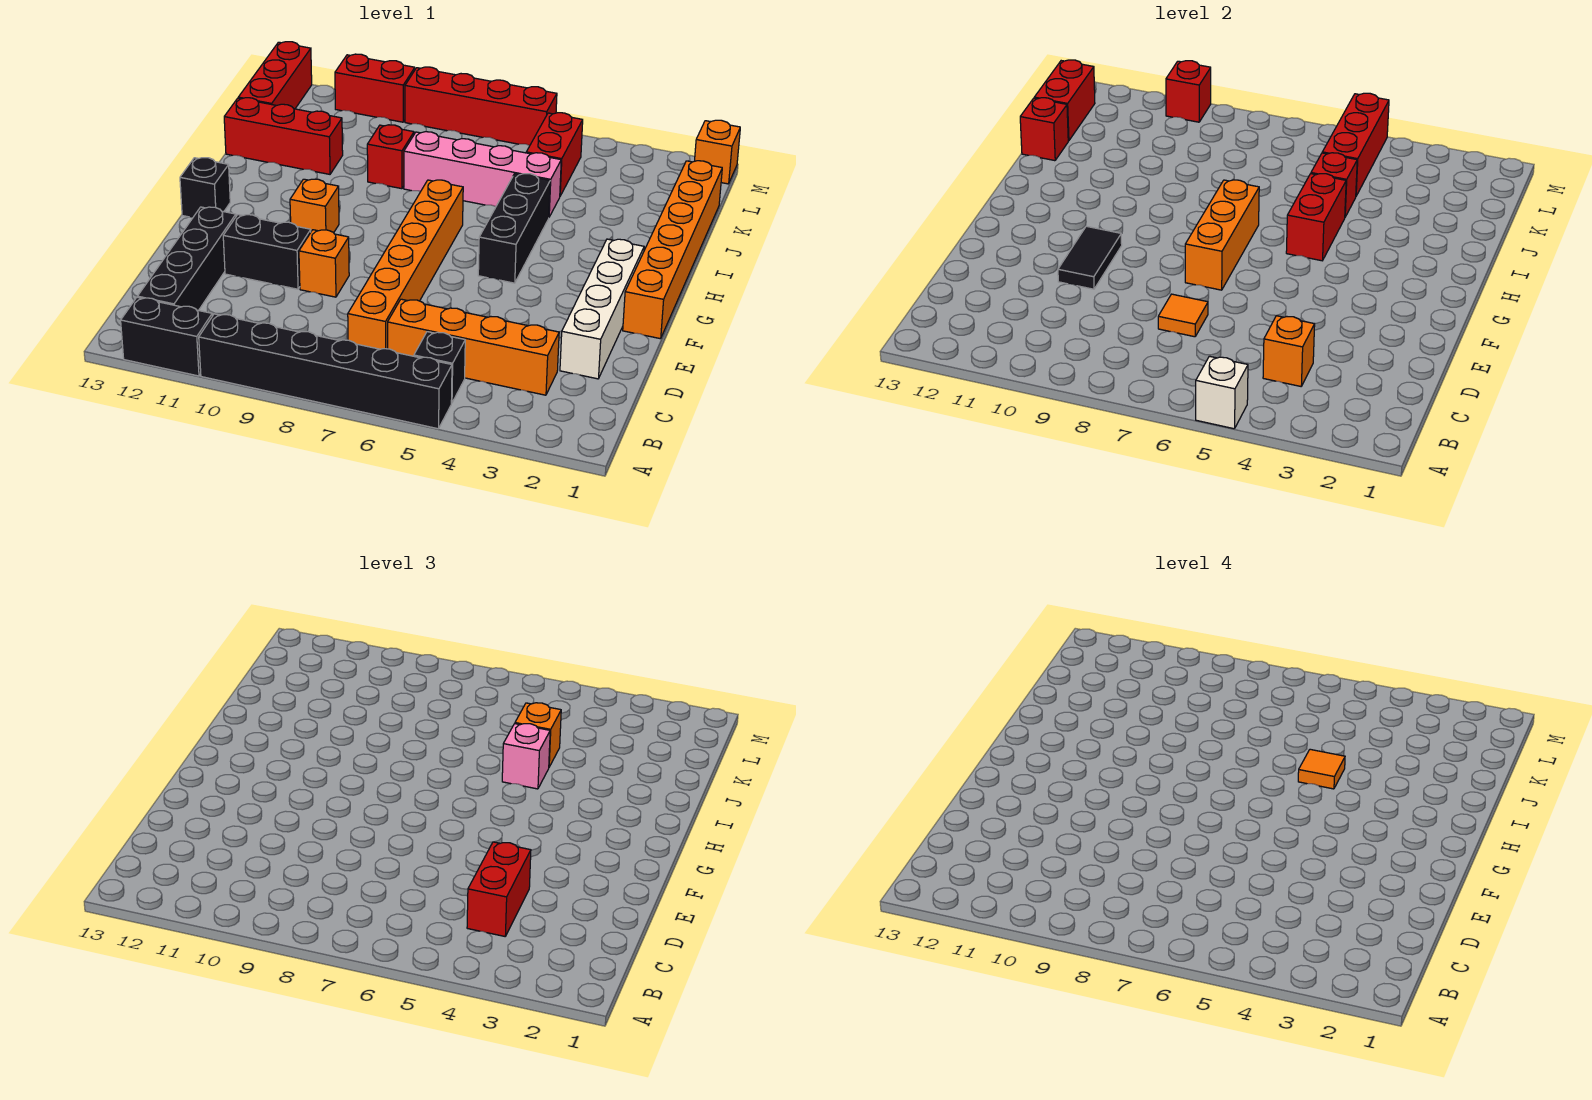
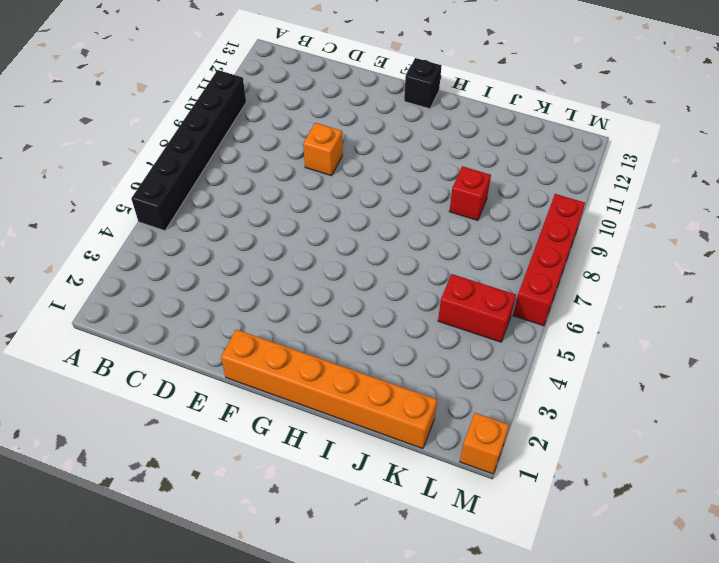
none -> black brick A11:A12 level 1
none -> black brick B5 level 1
none -> black brick B12:E12 level 1
none -> orange brick C3:C6 level 1

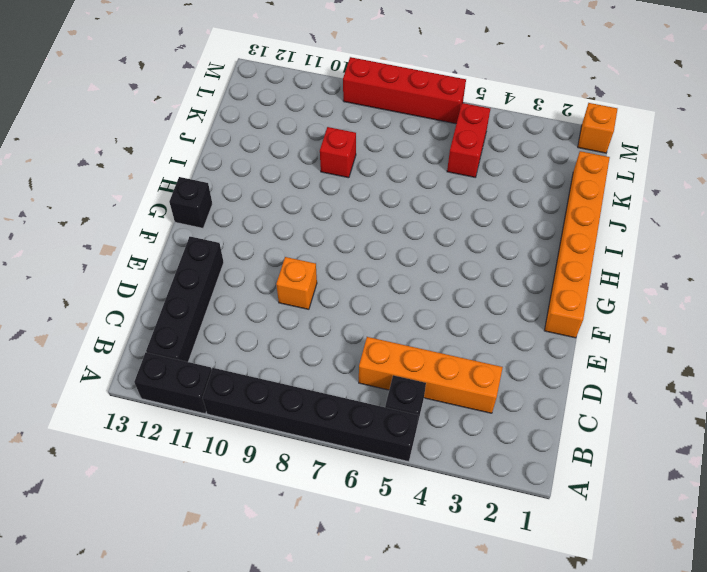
none -> orange brick C7:H7 level 1
none -> white brick D2:G2 level 1
none -> black brick E10:E11 level 1
none -> black brick G5:I5 level 1

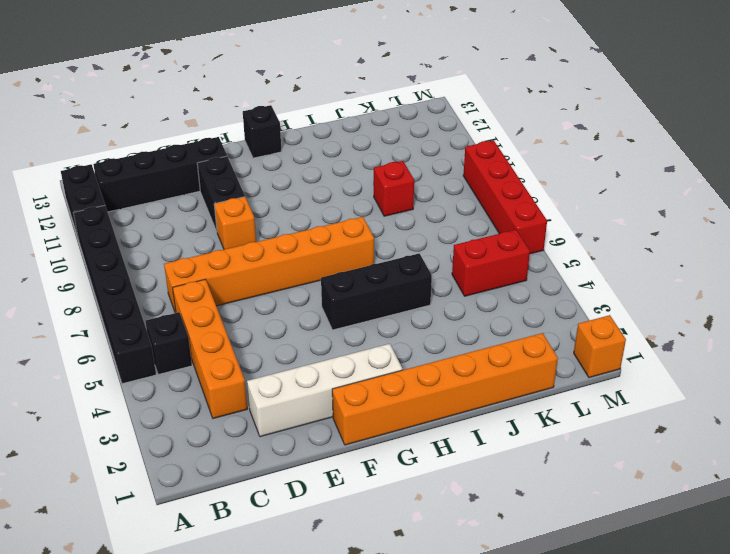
none -> orange brick G10 level 1
none -> pink brick J5:J8 level 1
none -> red brick J11:J13 level 1
none -> red brick K13:M13 level 1

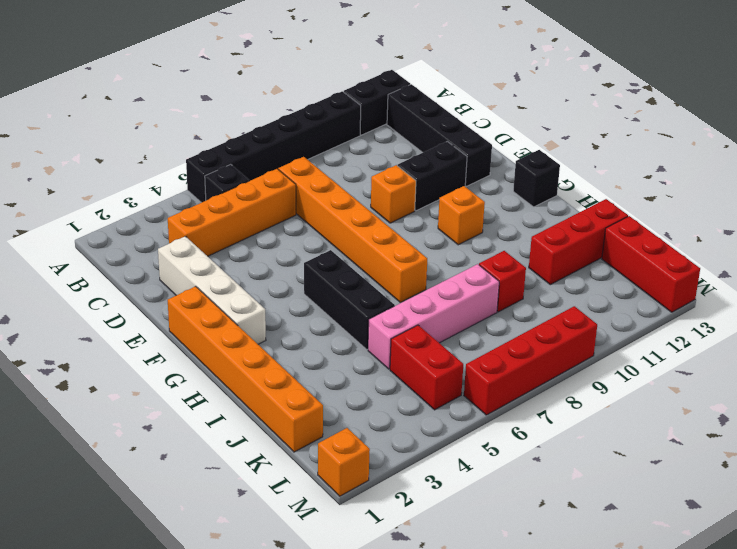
none -> red brick M10:M11 level 1
none -> white brick A5 level 2
none -> orange brick C4 level 2
none -> orange tile D7 level 2

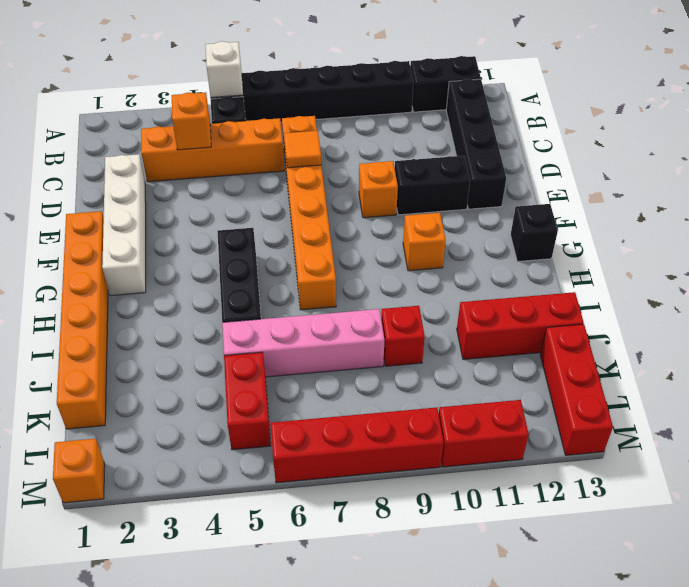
none -> black tile E10:F10 level 2
none -> orange brick F7:H7 level 2
none -> red brick H5:I5 level 2
none -> red brick J5 level 2

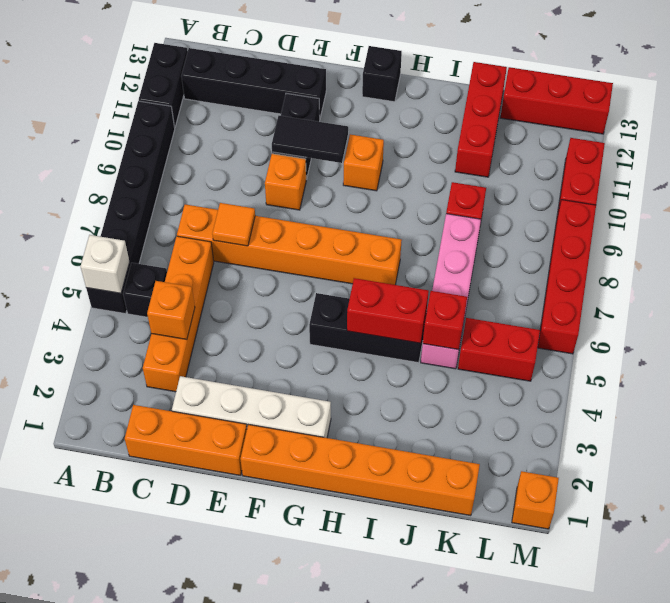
orange brick C1:E1 level 1 -> orange brick F7:H7 level 2
none -> red brick J13 level 2
none -> red brick K5:M5 level 2
none -> red brick K13:L13 level 2
none -> red brick M10 level 2

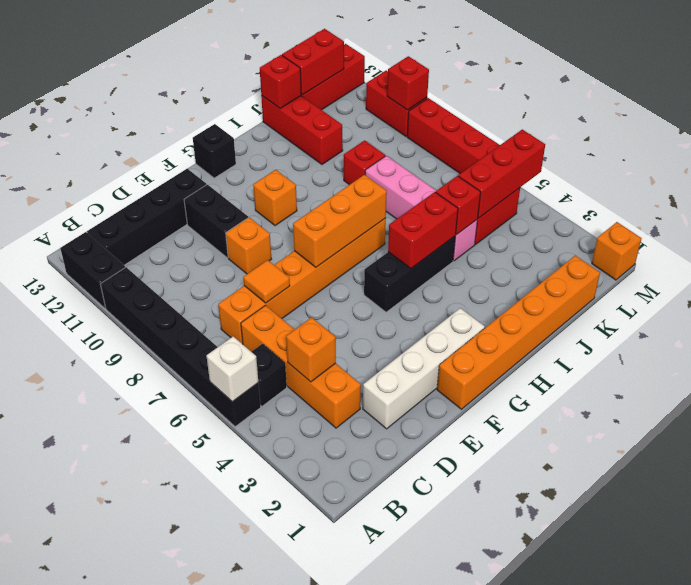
none -> black tile E10:F10 level 2
none -> red brick C4:D4 level 3
none -> pink brick I5 level 3
none -> orange brick J5 level 3

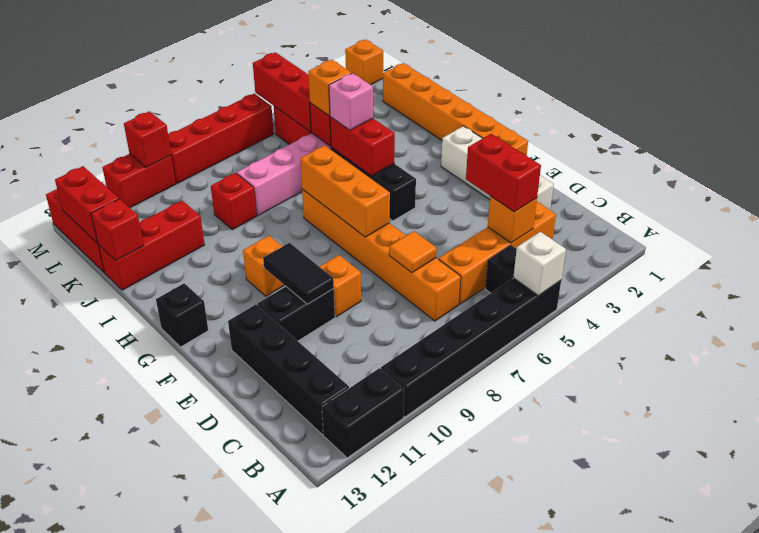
none -> orange tile I5 level 4

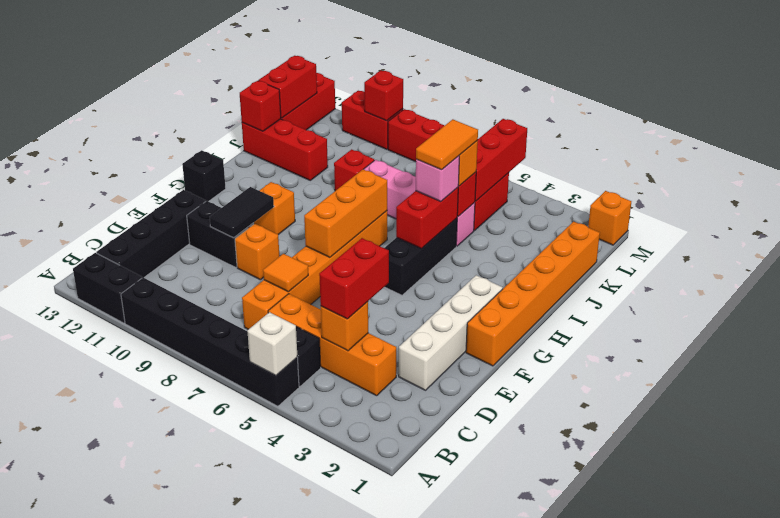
orange tile I5:J5 level 4 -> orange tile I5 level 4

